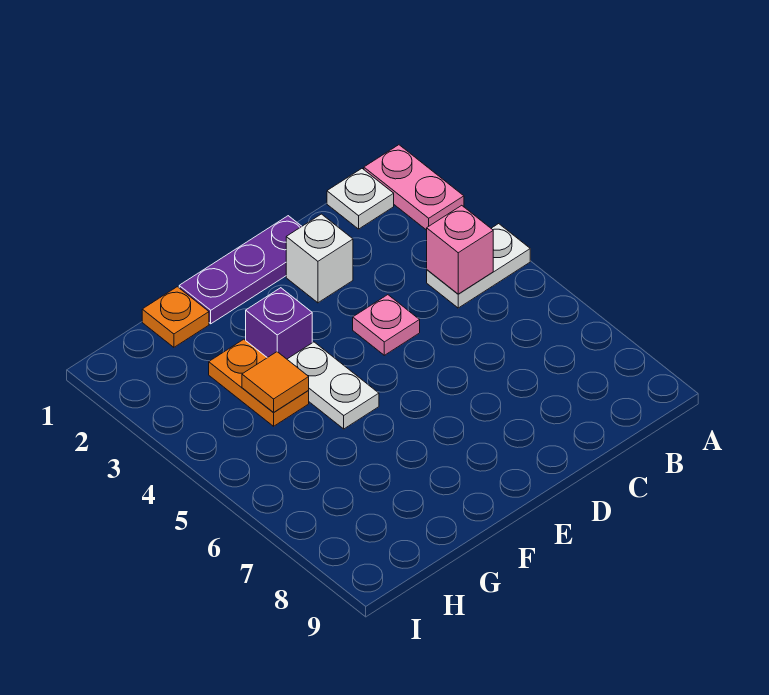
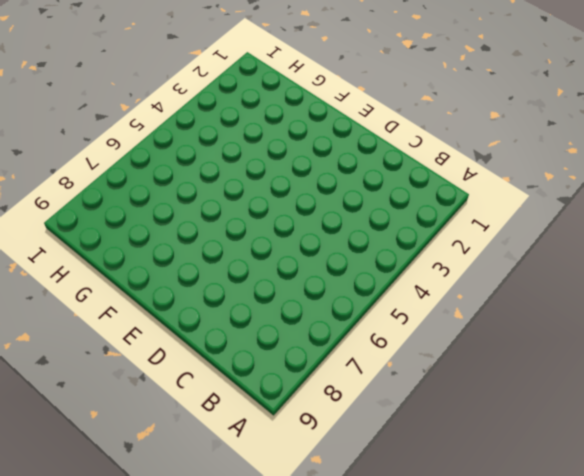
none -> pink plate A1:A2 level 1
none -> white plate A4:B4 level 1
none -> white plate B1 level 1

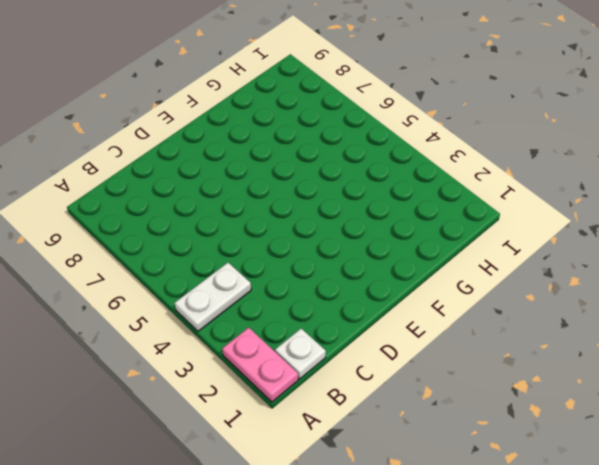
none -> purple plate D1:F1 level 1
none -> white brick D2 level 1
none -> pink plate D4 level 1

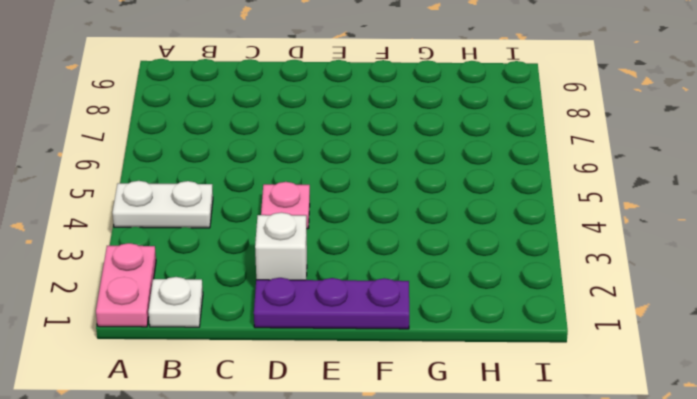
none -> purple brick F3 level 1
none -> white plate F4:F5 level 1
none -> orange plate G1 level 1

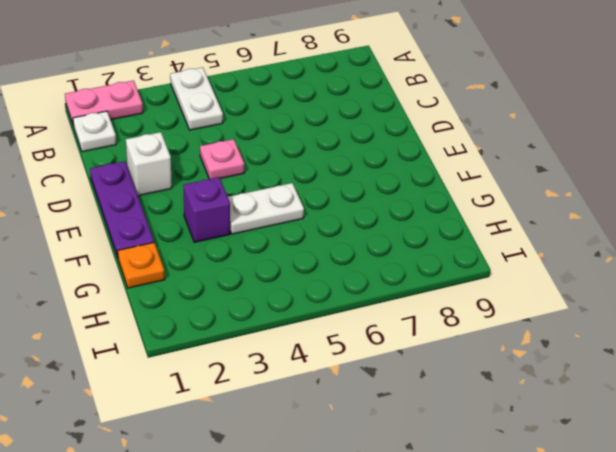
none -> orange plate G3:G4 level 1
none -> pink brick B4 level 2
none -> orange tile G4 level 2

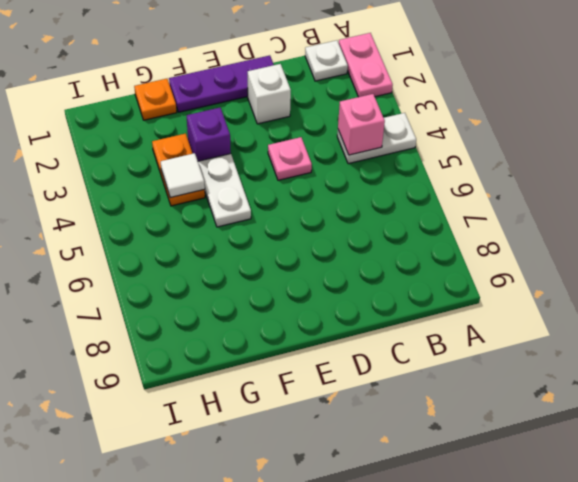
white tile G4 level 2 -> orange tile G4 level 2

